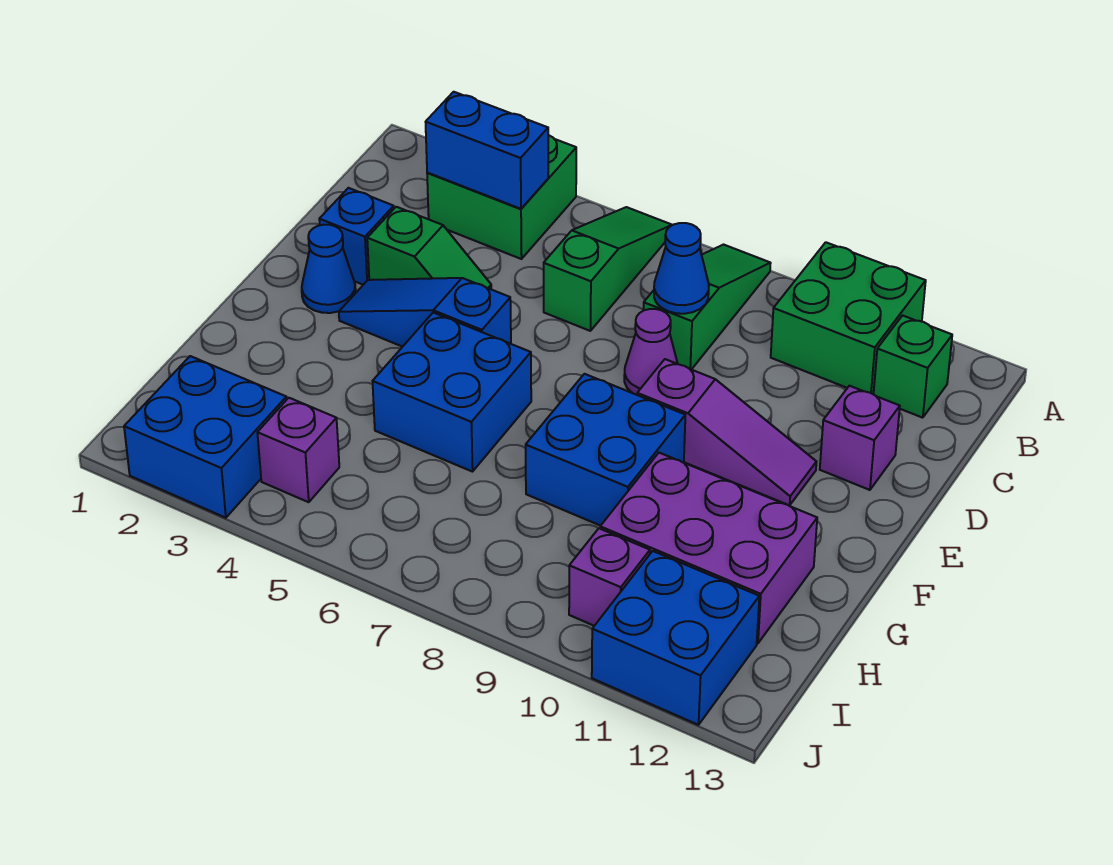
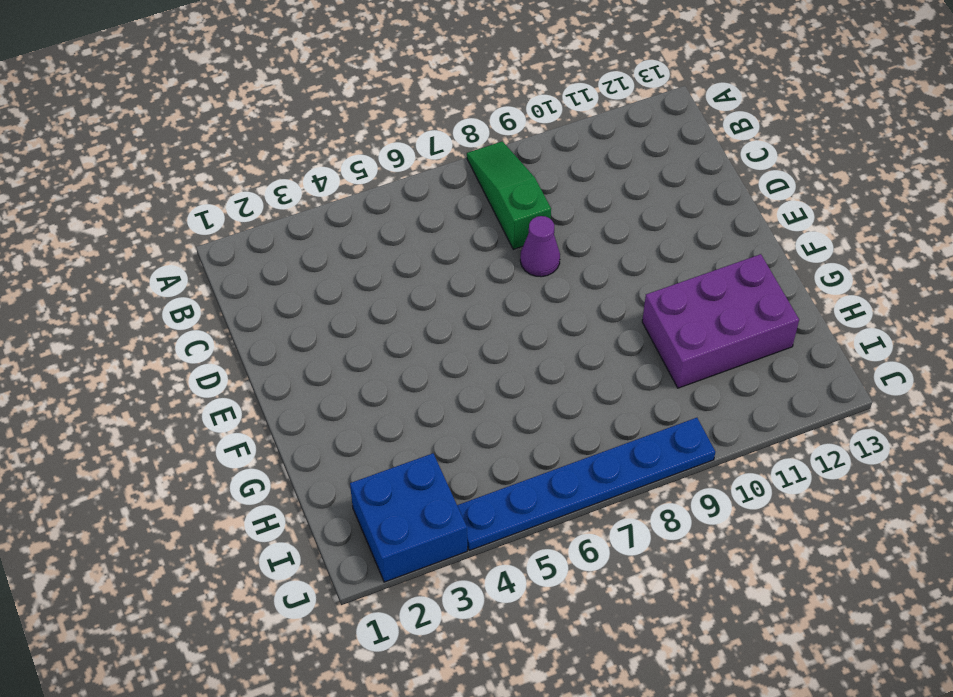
blue plate J4:J9 level 1 -> none
none -> green brick A3:B4 level 1
none -> green slope A6:C6 level 1 top C
none -> green brick A10:B11 level 1

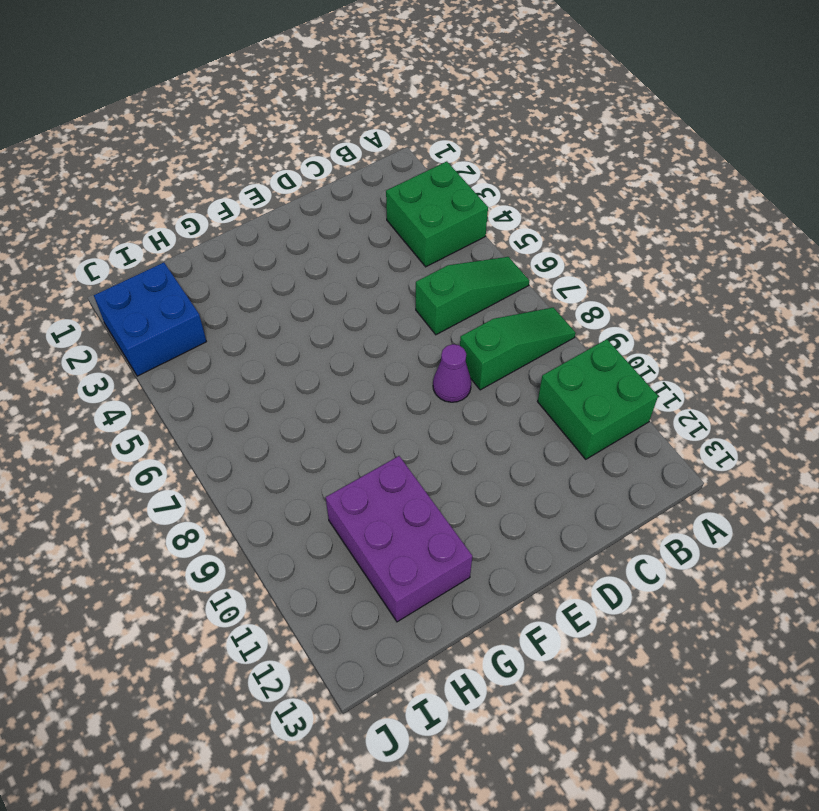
none -> green brick B12 level 1
none -> blue brick D2 level 1
none -> green slope D3:D4 level 1 top 3

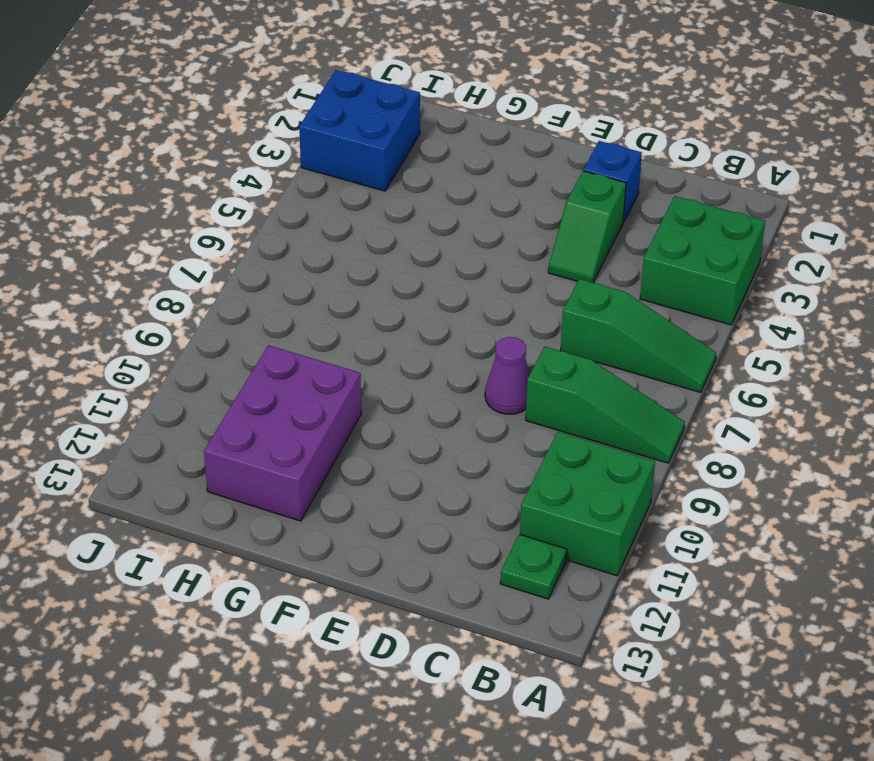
green plate B12 level 1 -> green brick B12 level 1
none -> purple brick D12 level 1
none -> blue cone E2 level 1
none -> blue slope E3:E5 level 1 top 5

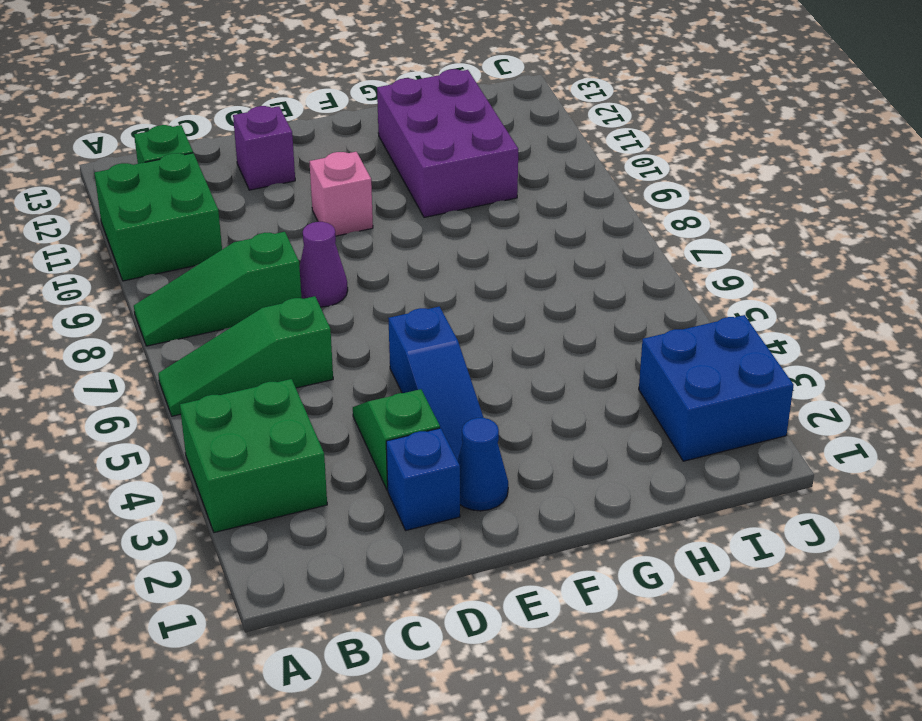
pink brick E10 level 1 -> purple slope E9:E11 level 1 top 9
none -> blue brick F5:G6 level 1
none -> blue brick F8:G9 level 1
none -> purple brick I4 level 1

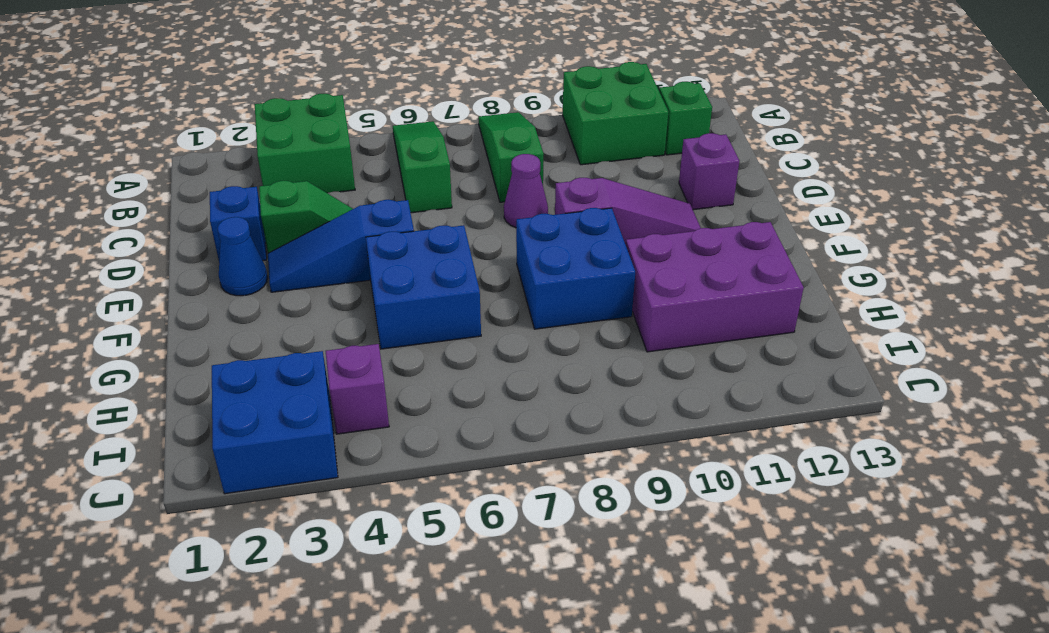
none -> purple brick I10 level 1
none -> blue brick I11:J12 level 1
none -> blue brick B3:B4 level 2

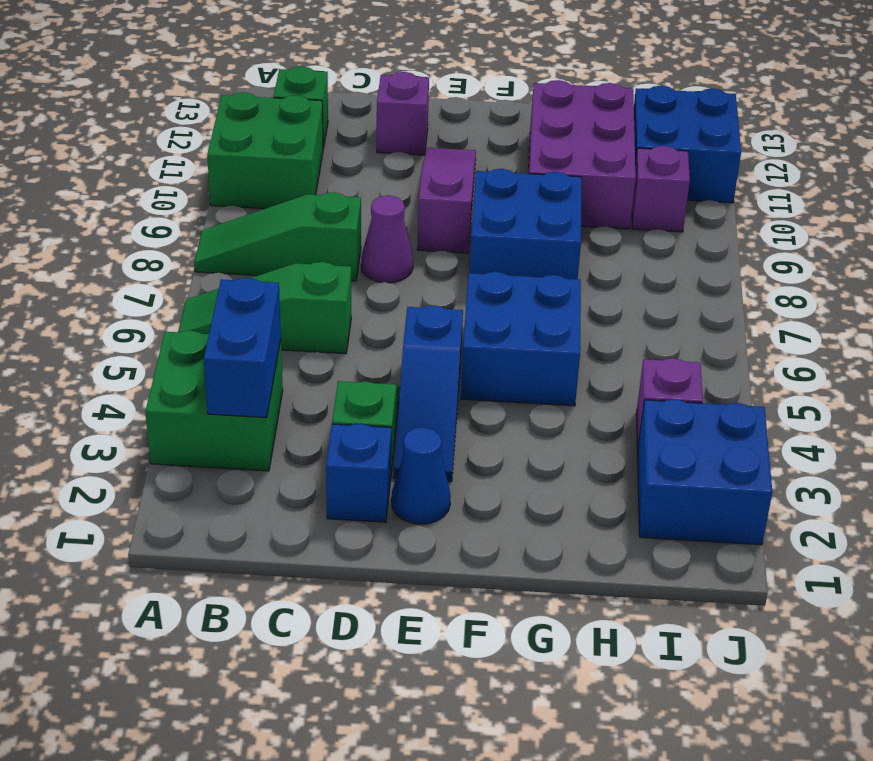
none -> blue cone C8 level 2

